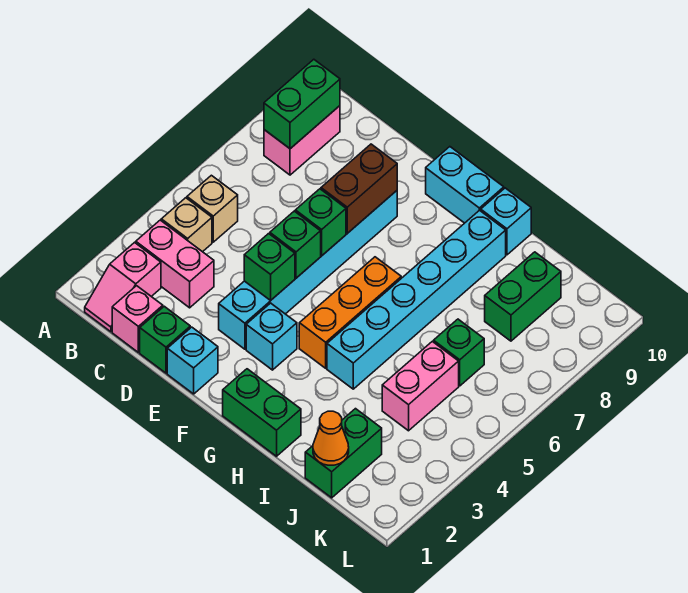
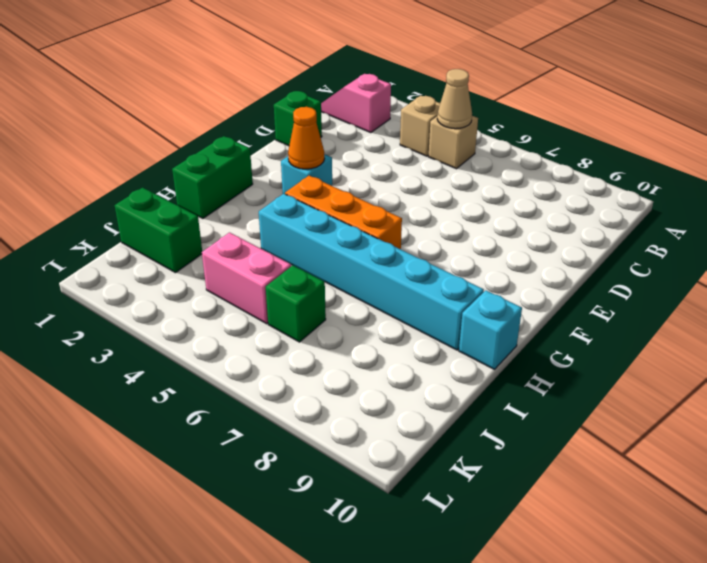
tan cone B5 level 2 -> none
orange cone F3 level 2 -> orange cone J1 level 2
none -> pink brick B3:C3 level 1
none -> pink brick B8:B9 level 1
none -> pink brick C1 level 1

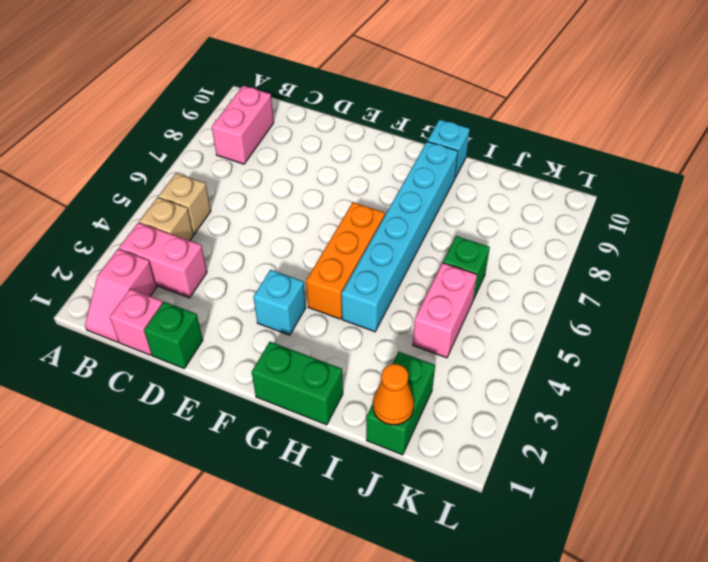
none -> cyan brick E1 level 1
none -> cyan brick E3:E8 level 1
none -> cyan brick F10:G10 level 1

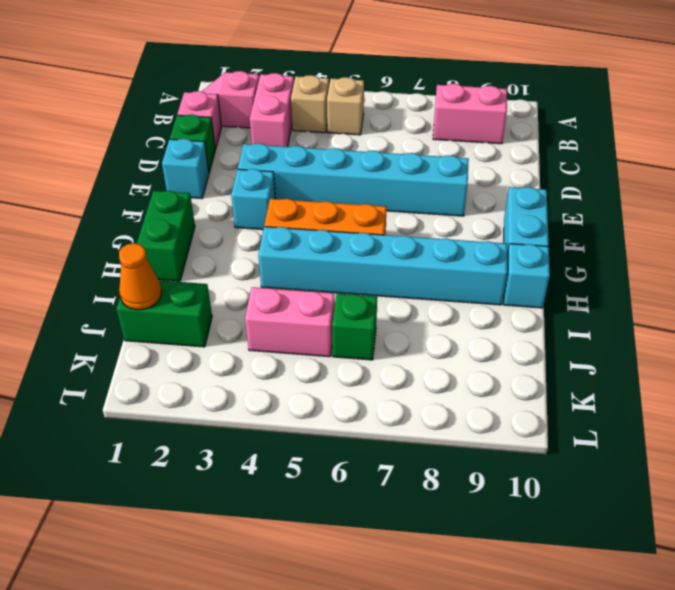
none -> green brick J8:J9 level 1
none -> green brick B8:B9 level 2
none -> green brick E4 level 2

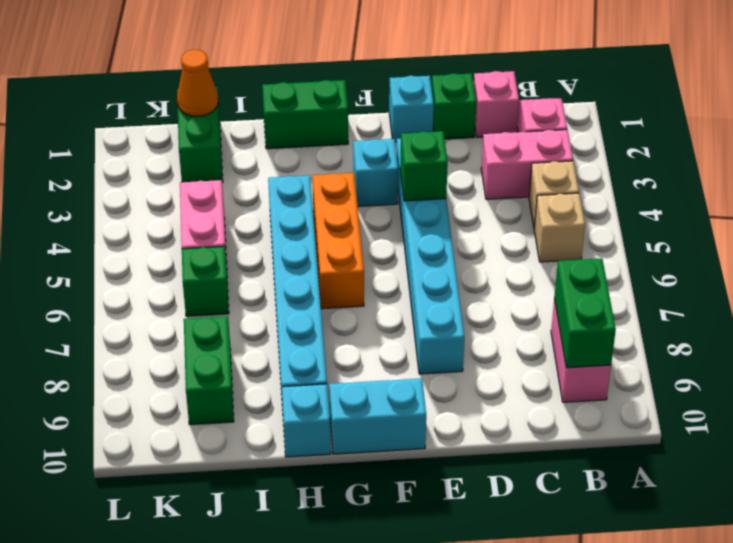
none -> green brick E5 level 2
none -> green brick E6 level 2
none -> brown brick E7:E8 level 2

